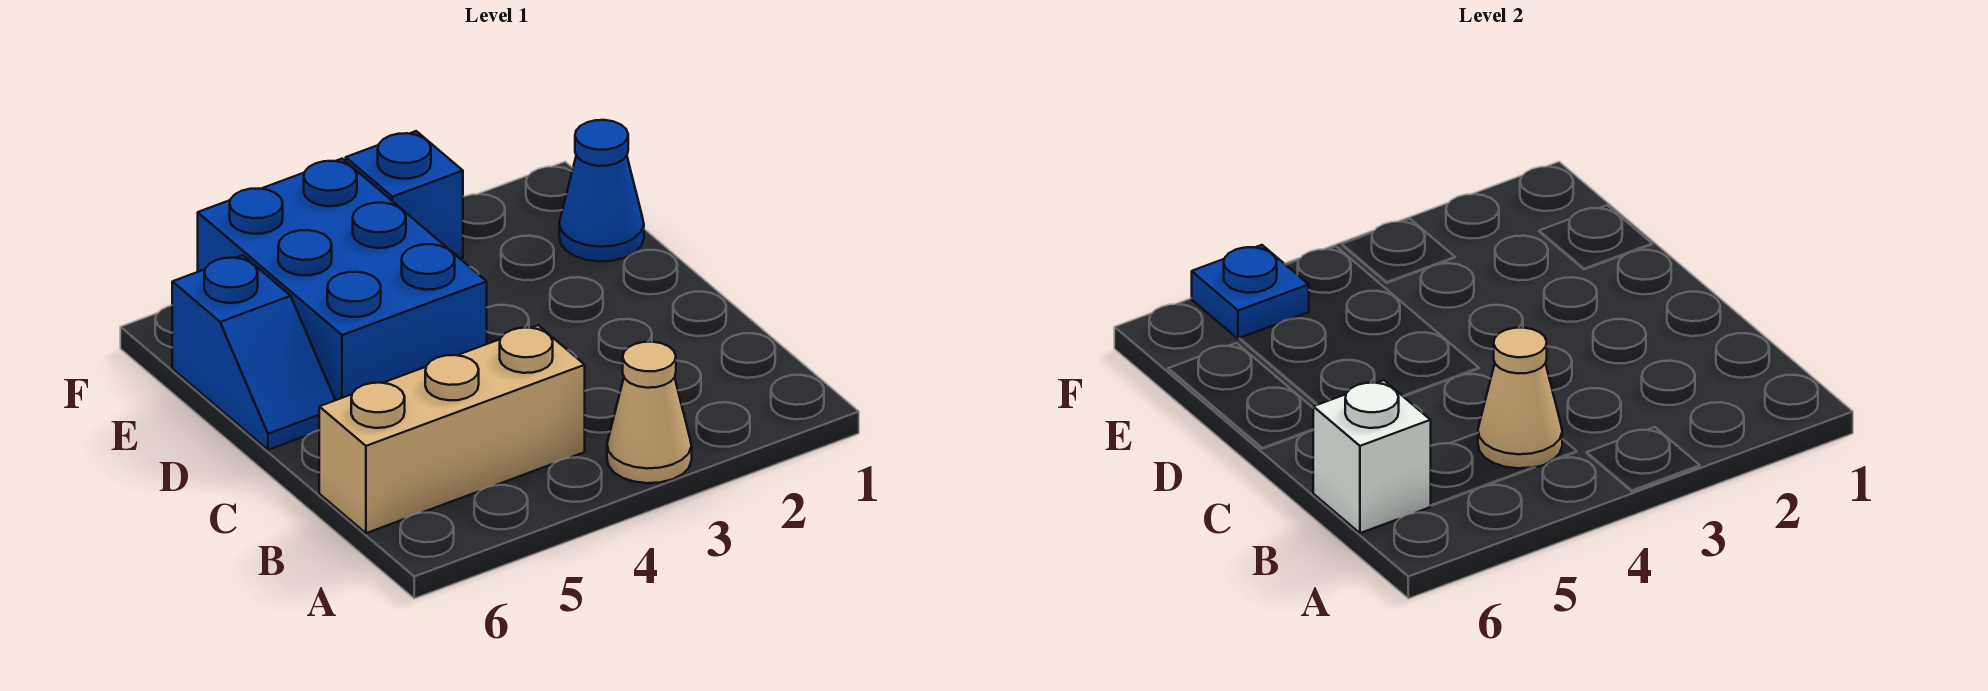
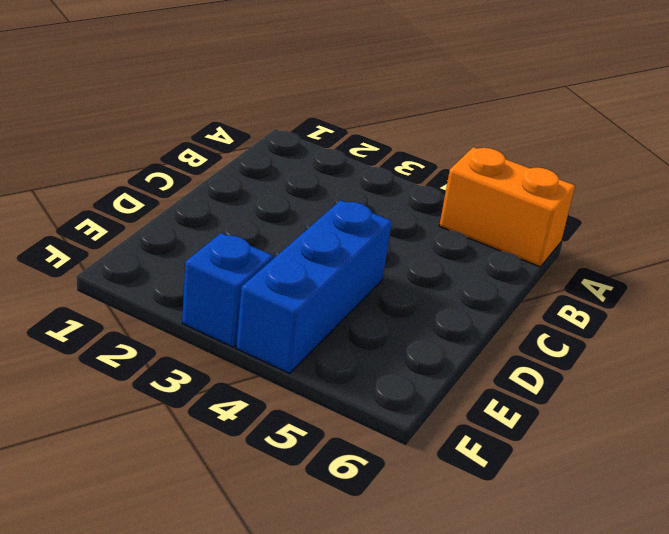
orange brick A5:A6 level 1 -> none
blue brick D4:F4 level 1 -> blue brick D4:F5 level 1
none -> tan cone A3 level 1
none -> tan brick B4:B6 level 1

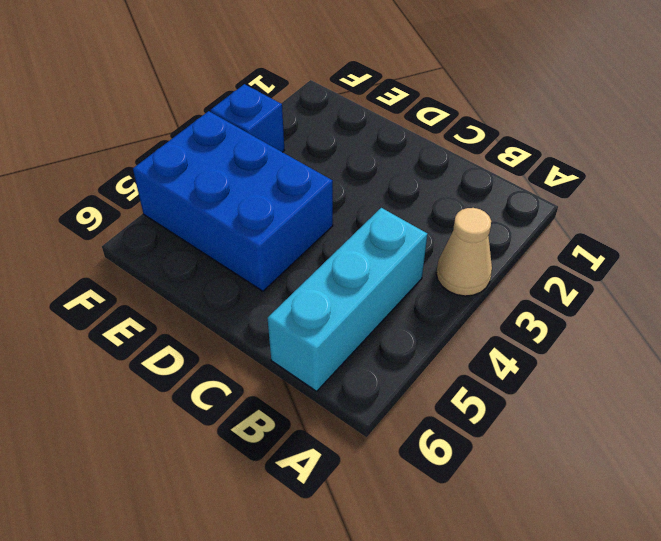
cyan brick B4:B6 level 1 -> tan brick B4:B6 level 1
none -> blue slope D6:E6 level 1 top E
none -> blue cone E1 level 1

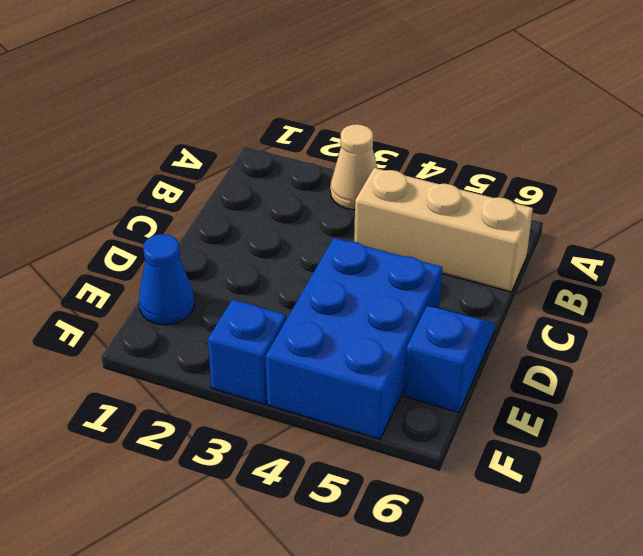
none -> tan cone B4 level 2
none -> white brick B6 level 2

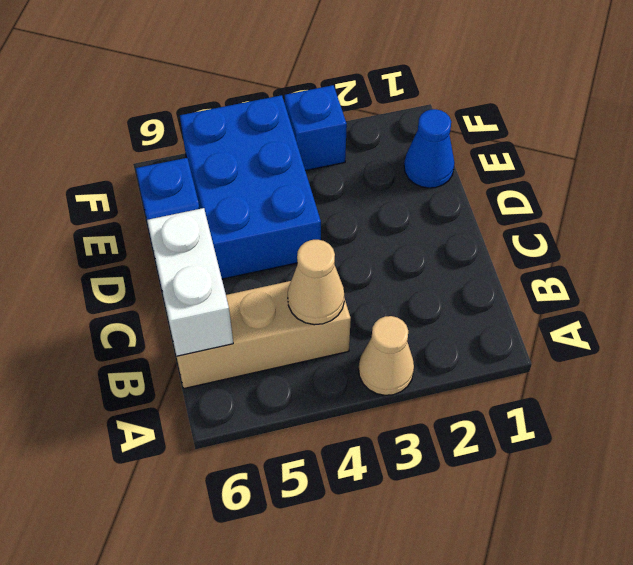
white brick B6:C6 level 2 -> white brick B6 level 2
none -> blue plate F5 level 2

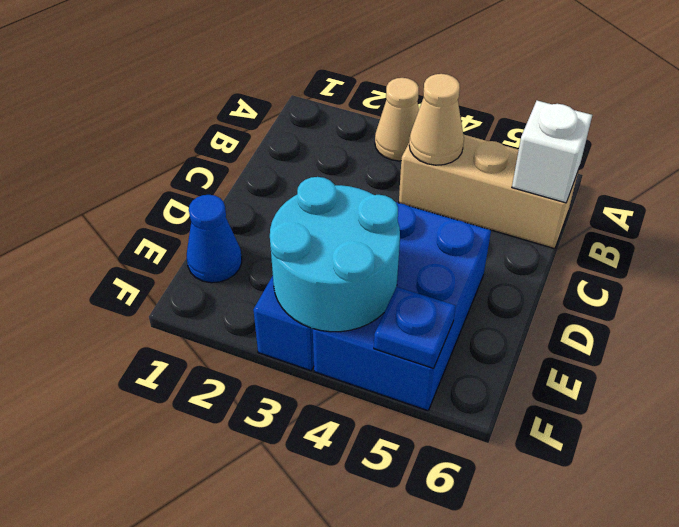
cyan round brick E3:F4 level 2 -> none
none -> blue slope D6:E6 level 1 top E

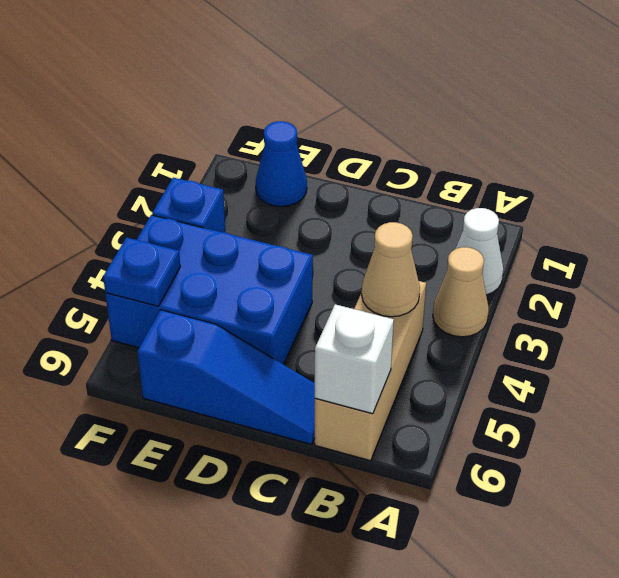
white cone A2 level 1 -> none
blue slope C6:E6 level 1 top E -> blue slope D6:E6 level 1 top E

